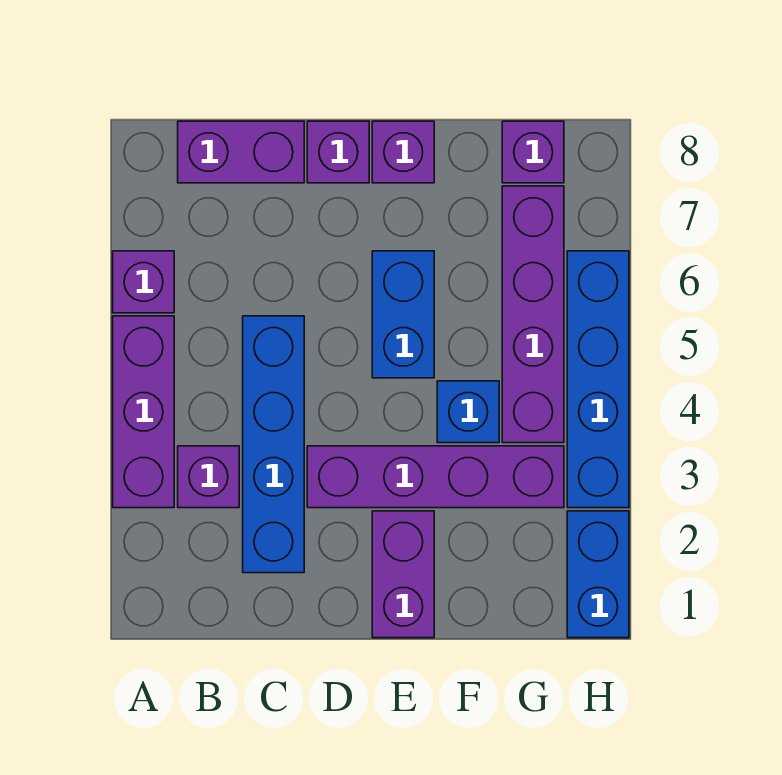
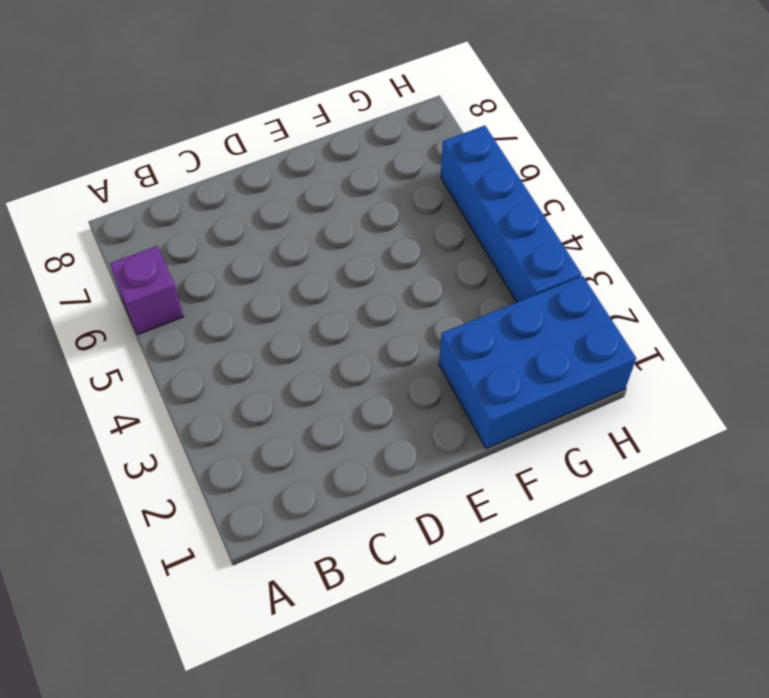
blue brick F1:H2 level 1 -> blue brick H1:H2 level 1
none -> purple brick A3:A5 level 1
none -> purple brick B3 level 1
none -> purple brick B8:C8 level 1

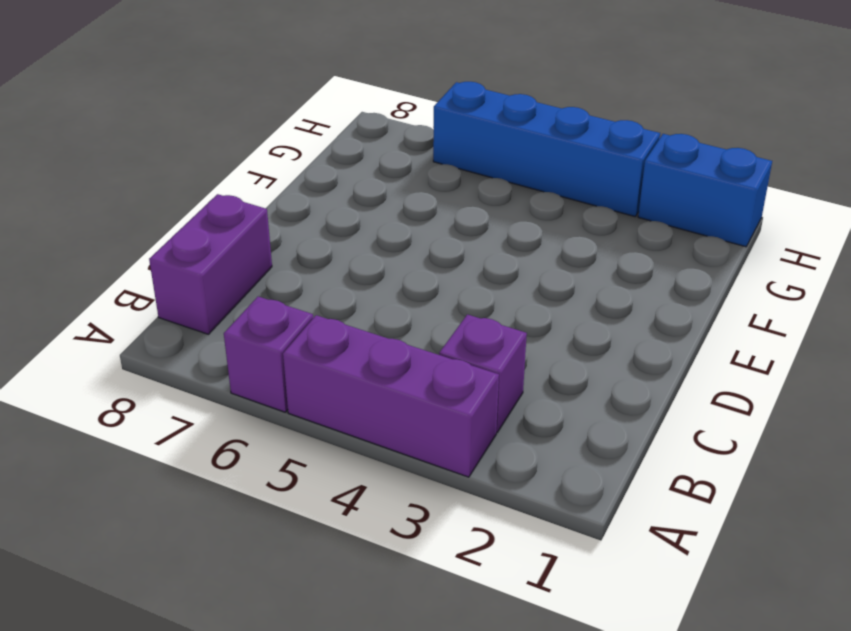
none -> blue brick C2:C5 level 1
none -> purple brick D3:G3 level 1
none -> purple brick D8 level 1

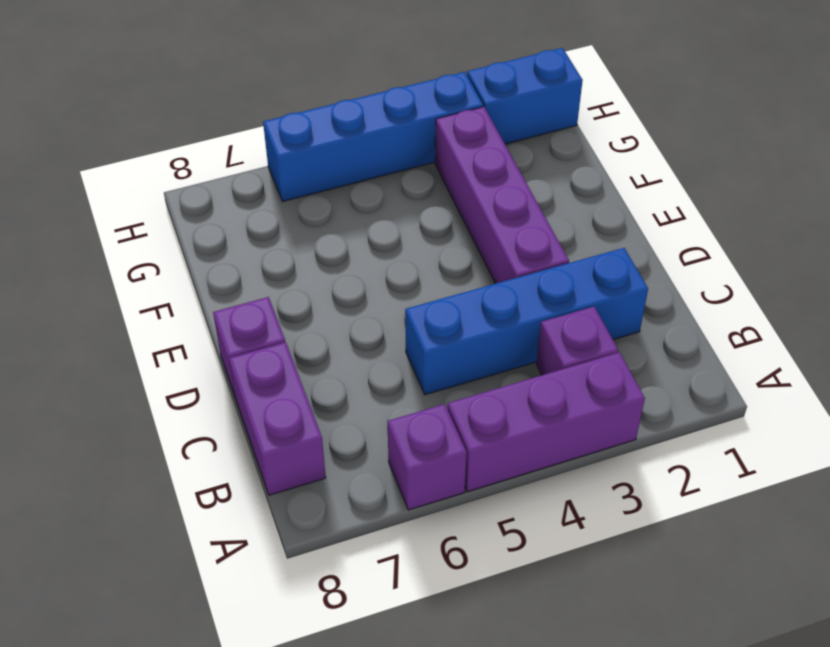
none -> purple brick E1:E2 level 1
none -> blue brick E5:E6 level 1
none -> purple brick E8 level 1

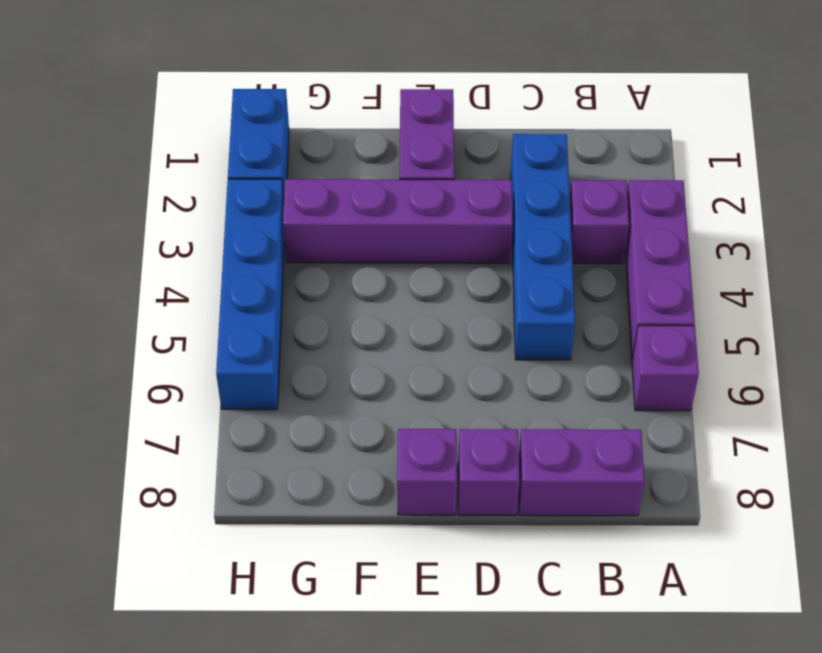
none -> blue brick E5:E6 level 1
none -> blue brick F4 level 1
none -> purple brick G4:G7 level 1

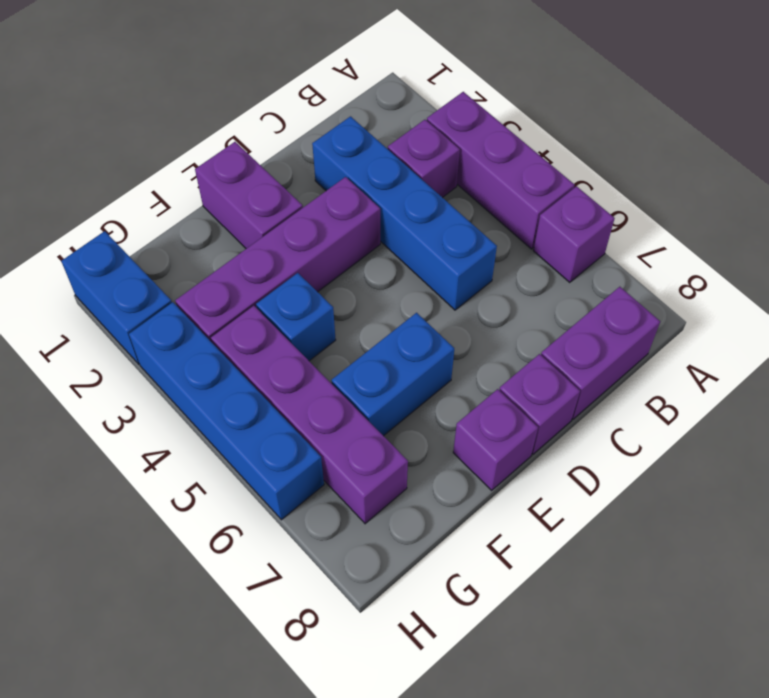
blue brick E6:F6 level 1 -> blue brick E5:E6 level 1
none -> purple brick G8 level 1

